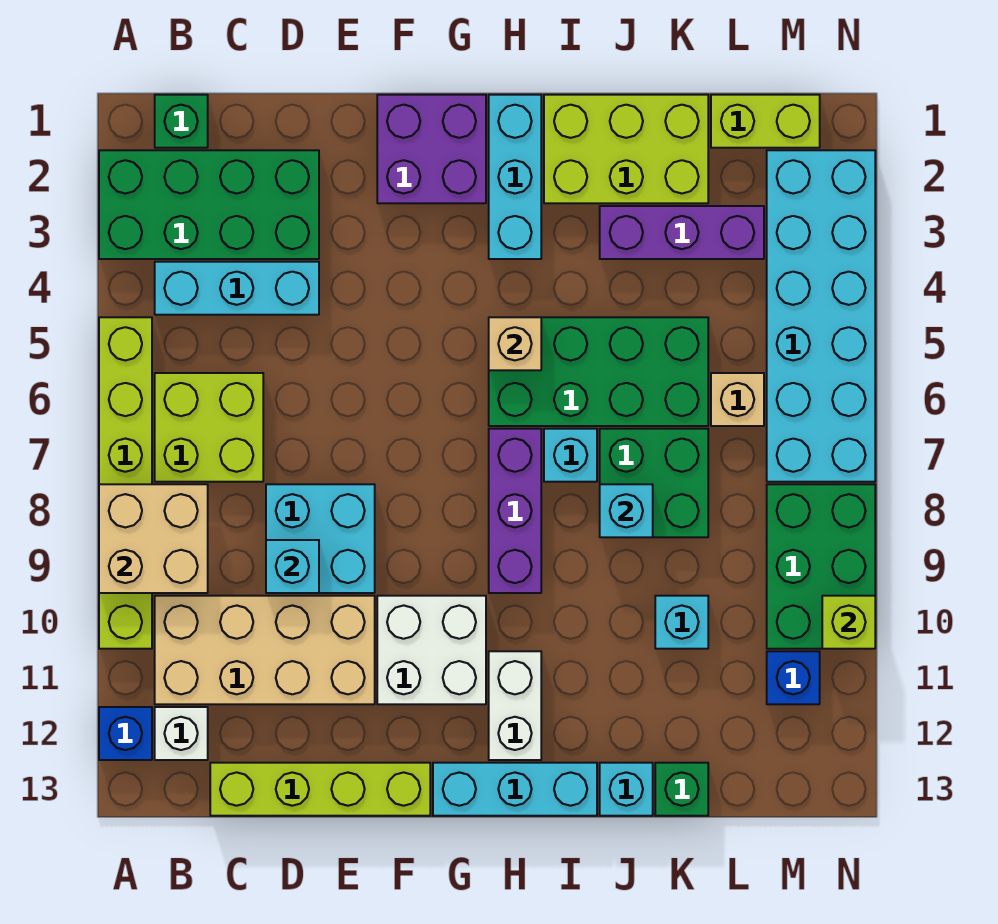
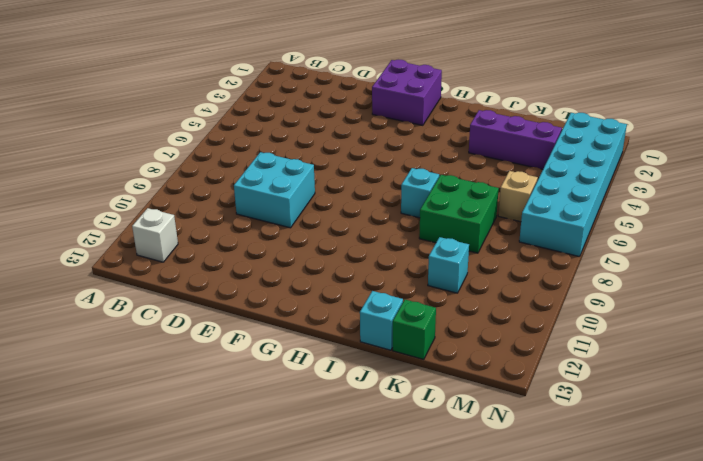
none -> green brick A2:D3 level 1
none -> lime brick A5:A10 level 1
none -> blue brick A12 level 1
none -> green brick B1 level 1

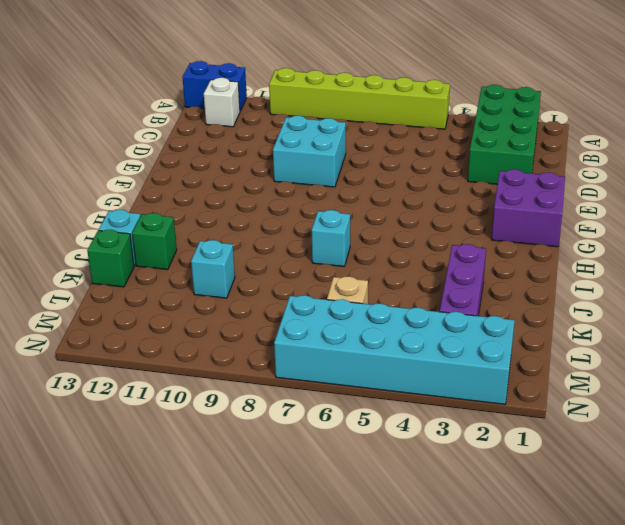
blue brick A12:A13 level 1 -> blue brick A12 level 1
green brick J12 level 1 -> green brick B1 level 1
none -> cyan brick B4:D4 level 1
none -> lime brick B6:C7 level 1
none -> tan brick B10:E11 level 1
none -> lime brick C13:F13 level 1

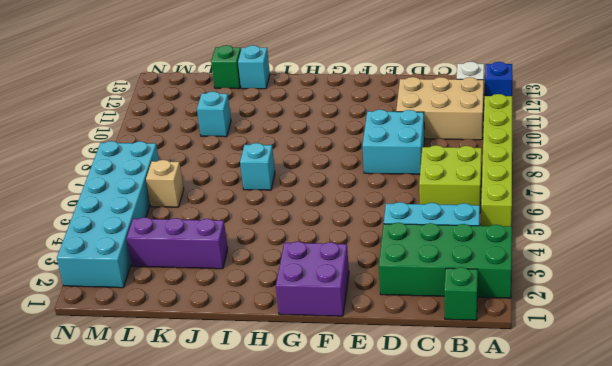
tan brick B10:D11 level 1 -> tan brick B10:E11 level 1
none -> lime brick C13:F13 level 1
none -> white brick F10:G11 level 1
none -> cyan brick G13:I13 level 1
none -> cyan brick H1:H3 level 1

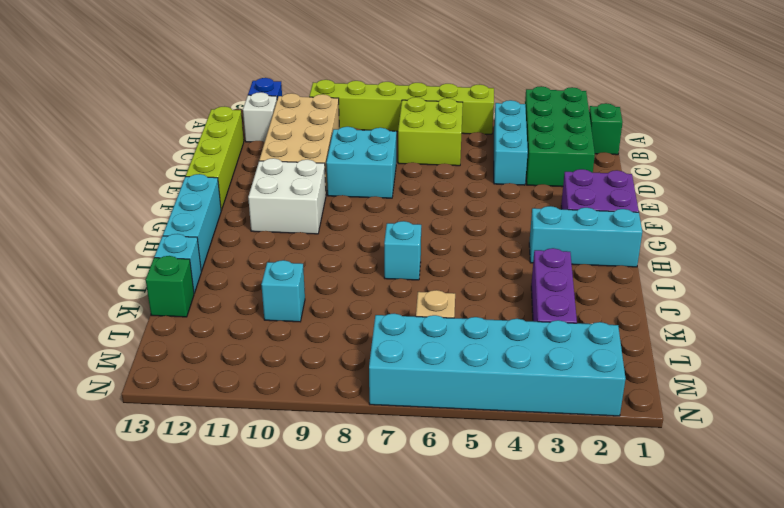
none -> green brick H5:K6 level 1
none -> purple brick H7:H9 level 1
none -> white brick H11:H12 level 1
none -> lime brick I1:K2 level 1

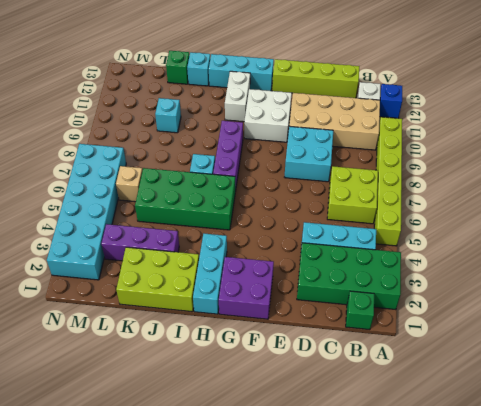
none -> green brick J7:K8 level 1
none -> lime brick L1:M1 level 1
none -> green brick M8:N10 level 1
none -> blue brick M11 level 1

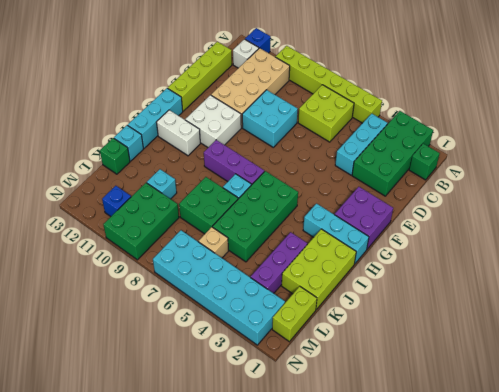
green brick L9:N10 level 1 -> green brick M8:N10 level 1
none -> tan brick A8:B9 level 2
none -> cyan brick D9 level 2
none -> tan brick H5 level 2
none -> cyan brick J8 level 2

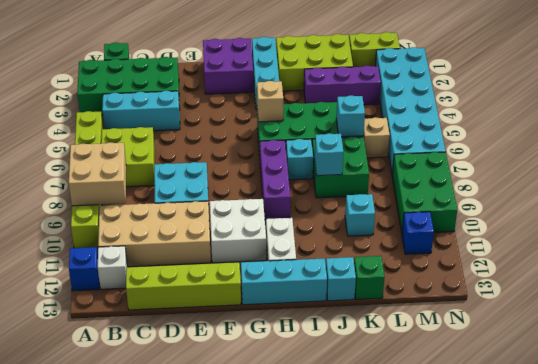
cyan brick K6 level 2 -> cyan brick D9 level 2
none -> lime brick N10 level 2

